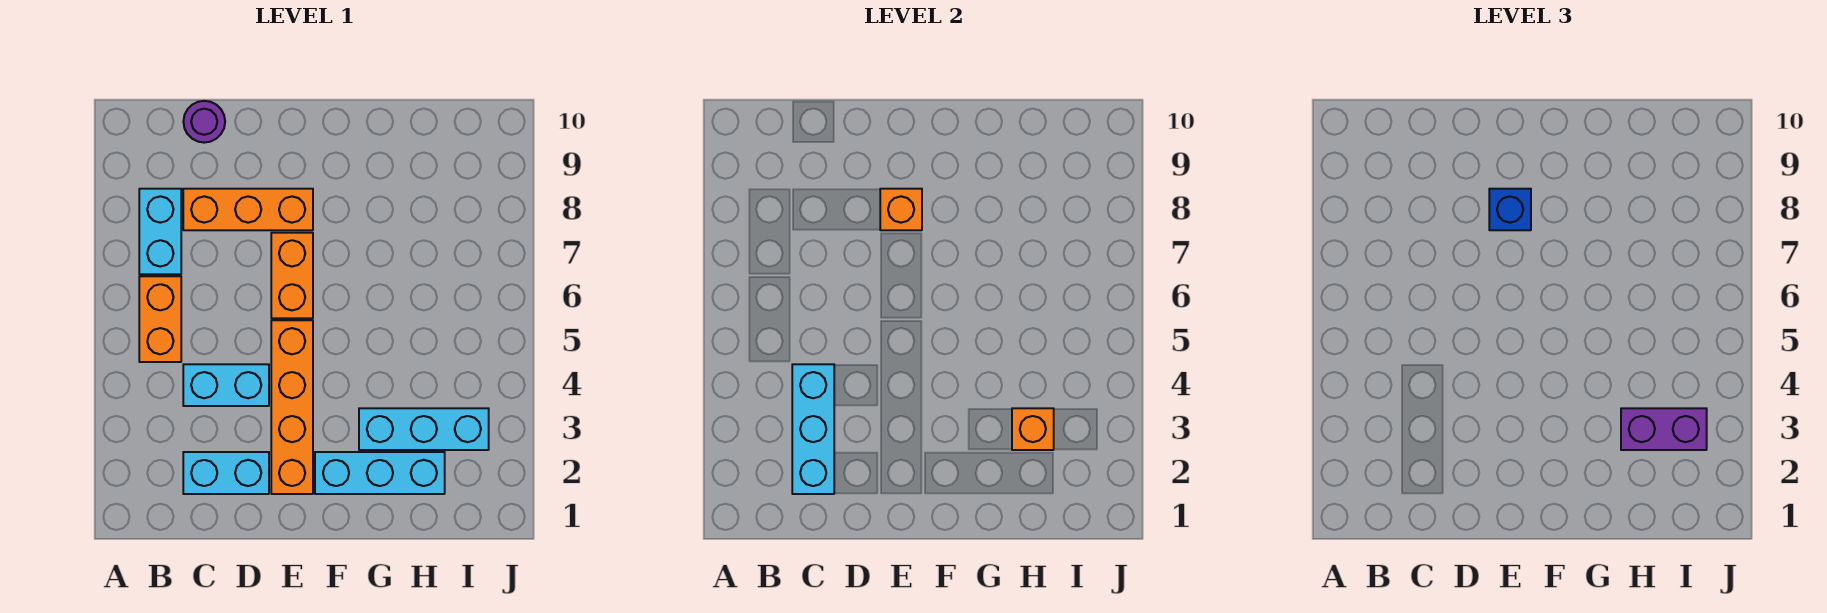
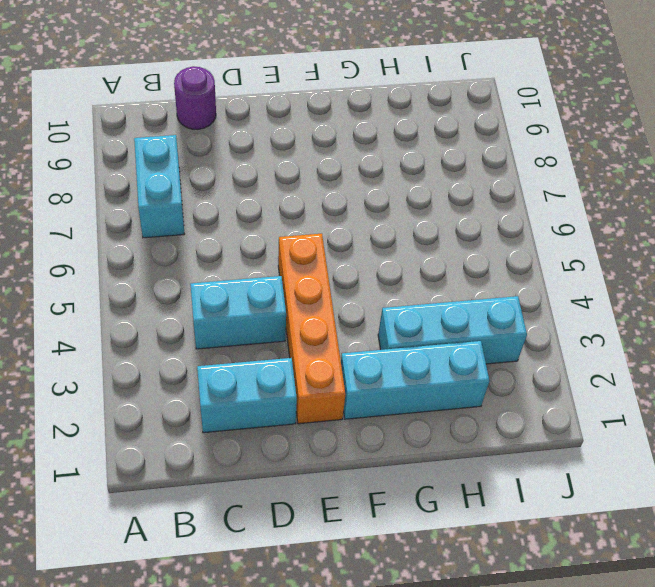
none -> orange brick B5:B6 level 1
none -> orange brick C8:E8 level 1
none -> orange brick E6:E7 level 1

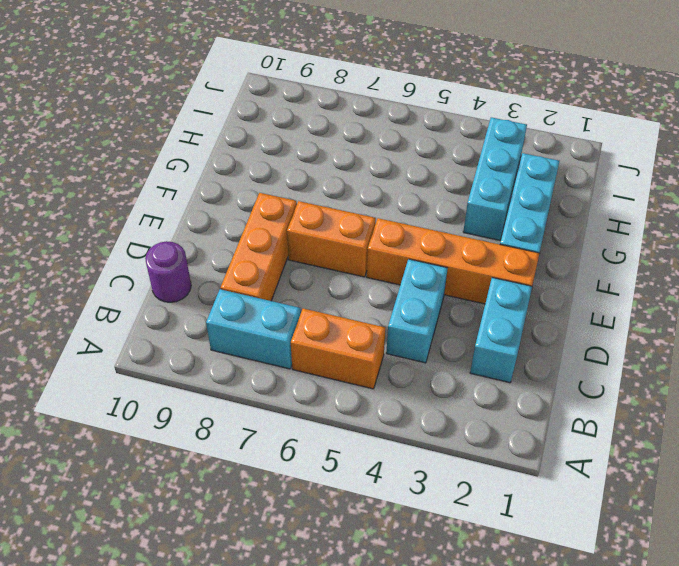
none -> cyan brick C2:C4 level 2
none -> orange brick E8 level 2
none -> orange brick H3 level 2

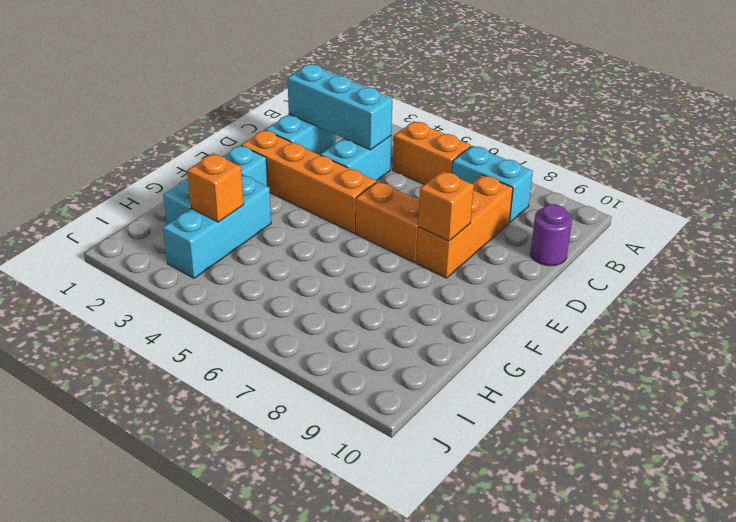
none -> blue brick E8 level 3
none -> purple brick H3:I3 level 3

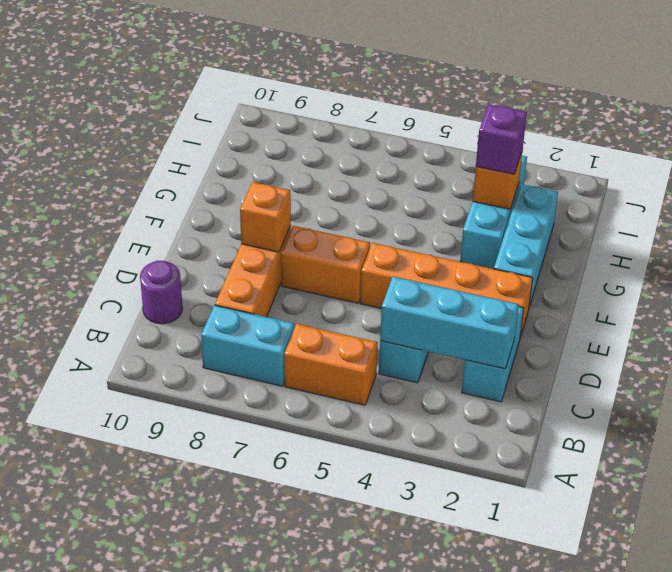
purple brick H3 level 3 -> purple brick H3:I3 level 3
none -> blue brick E8 level 3

